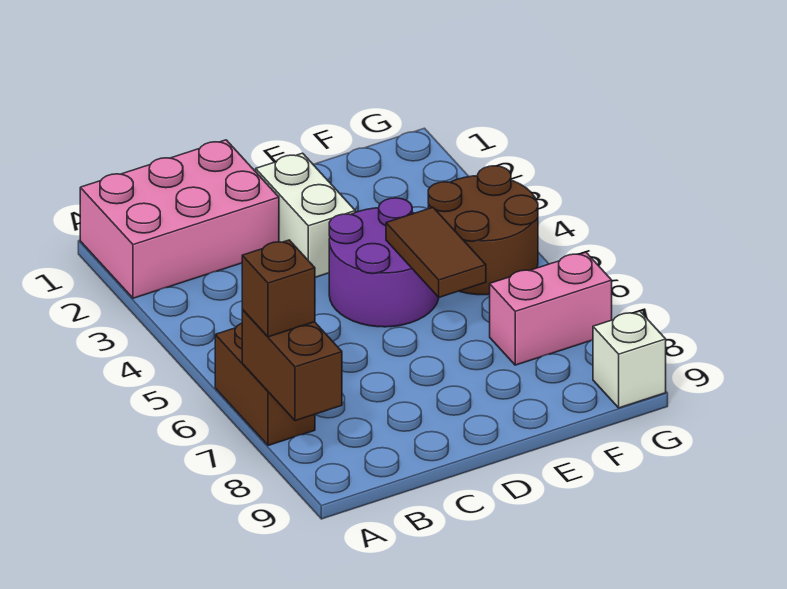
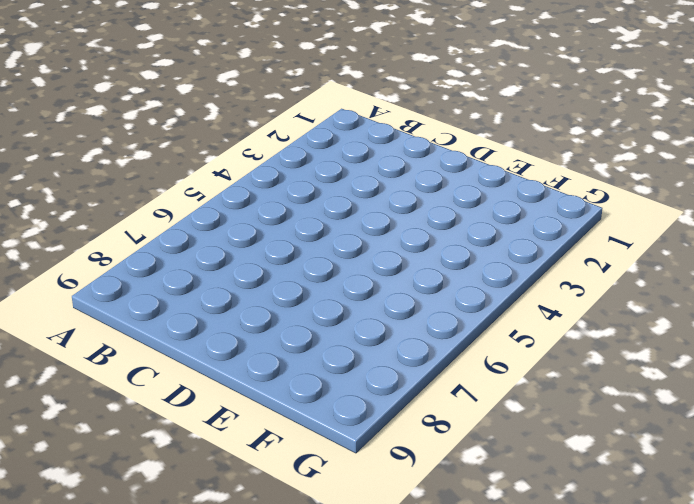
none -> pink brick A1:C2 level 1
none -> brown brick A6:A7 level 1

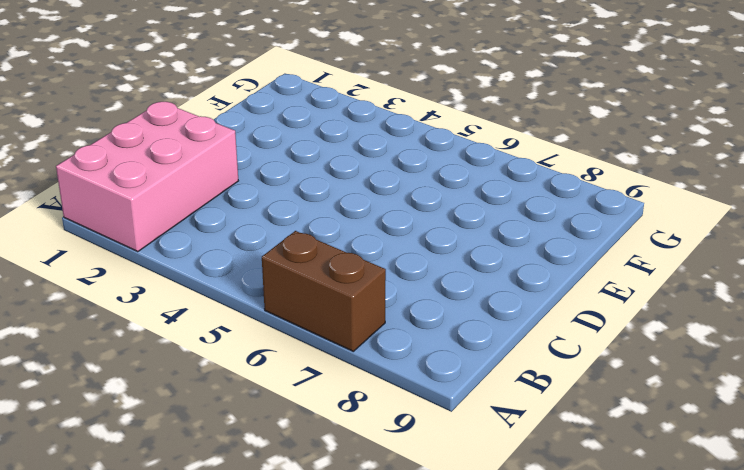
none -> white brick D2:D3 level 1
none -> purple round brick D4:E5 level 1

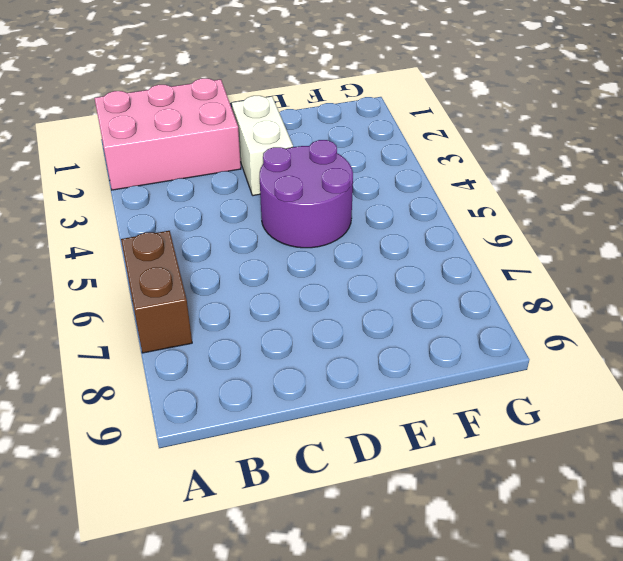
none -> brown round brick F4:G5 level 1
none -> pink brick F7:G7 level 1

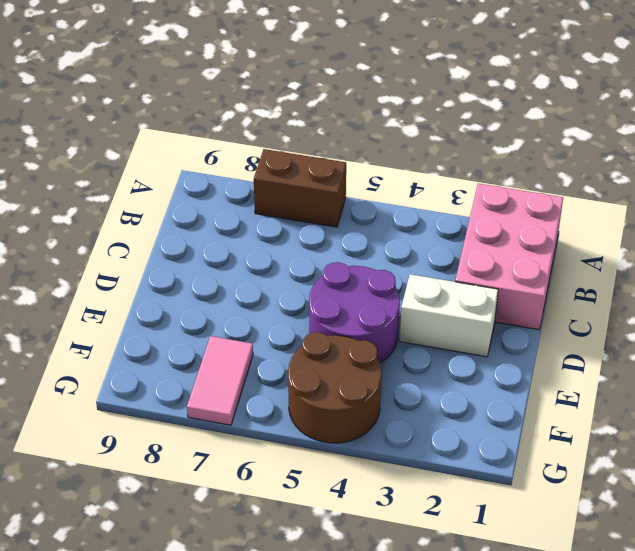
pink tile F7:G7 level 1 -> pink brick F7:G7 level 1
none -> white brick G9 level 1
none -> brown brick A7:A8 level 2

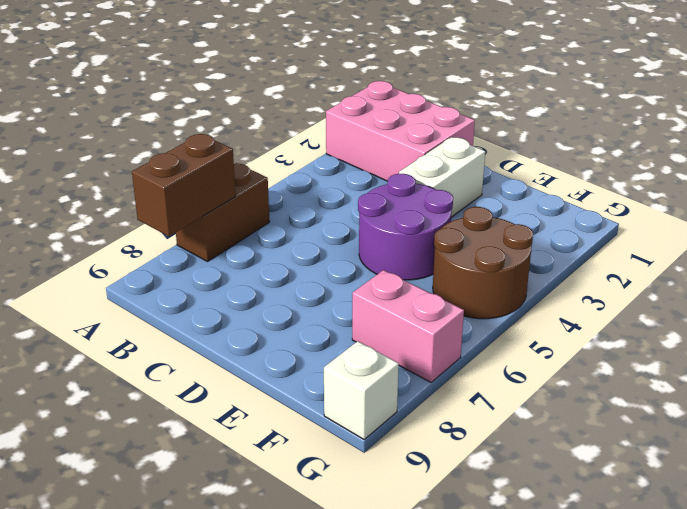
none -> brown tile E5:E6 level 2
none -> brown brick A7 level 3

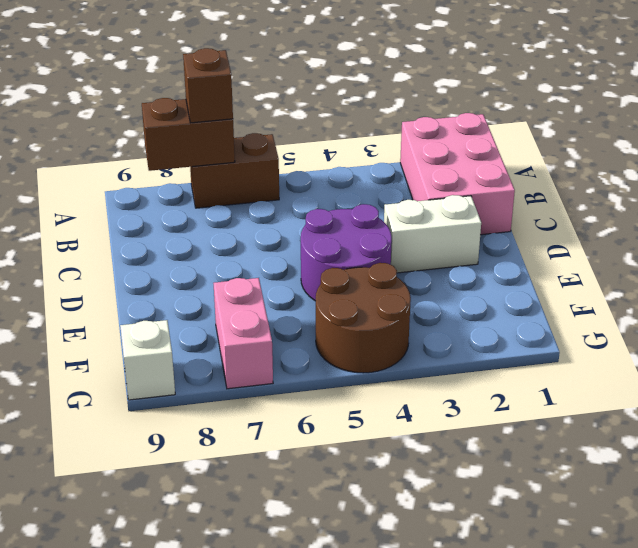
none -> brown tile E5:E6 level 2

